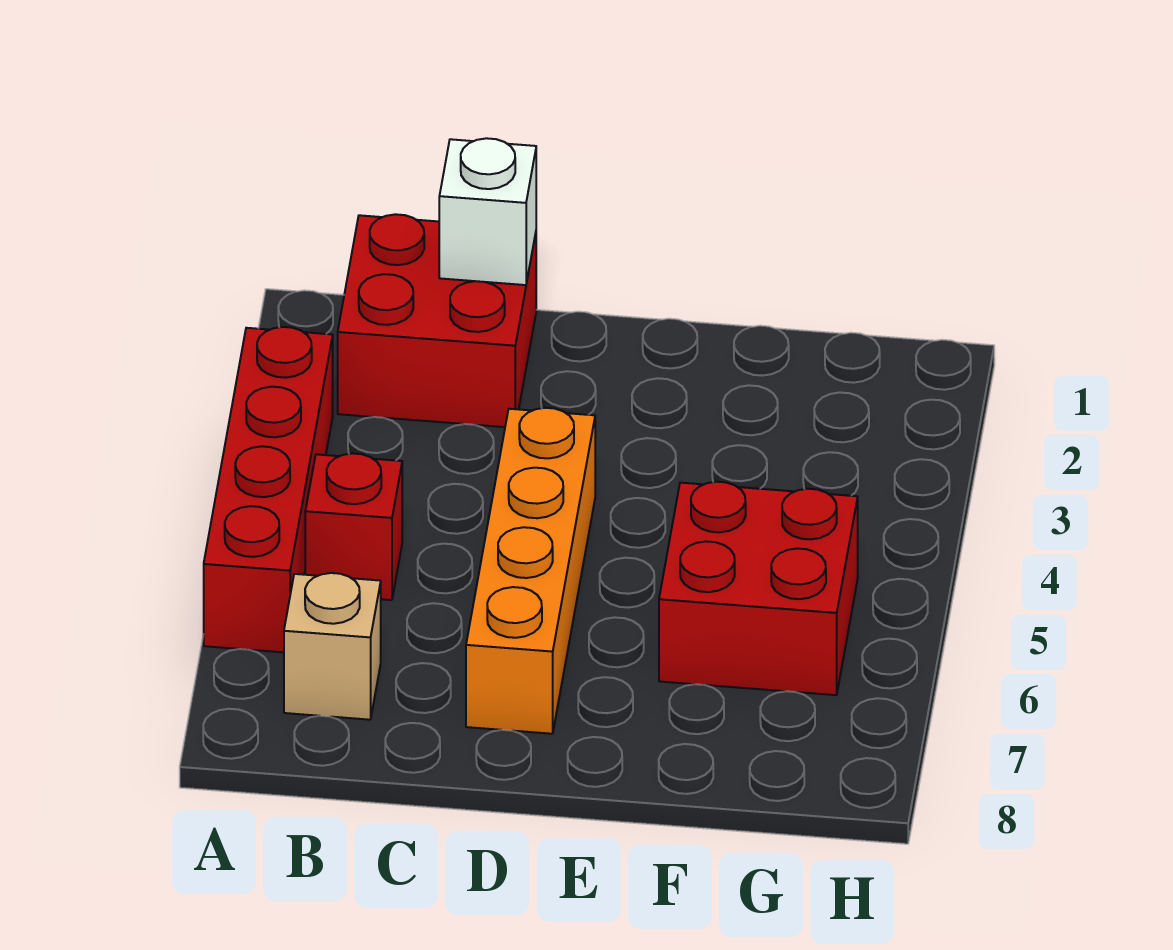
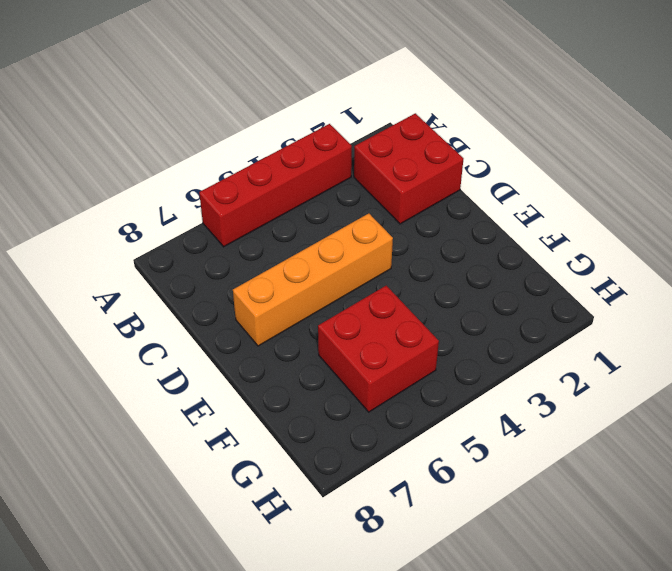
none -> red brick B5 level 1
none -> tan brick B7 level 1

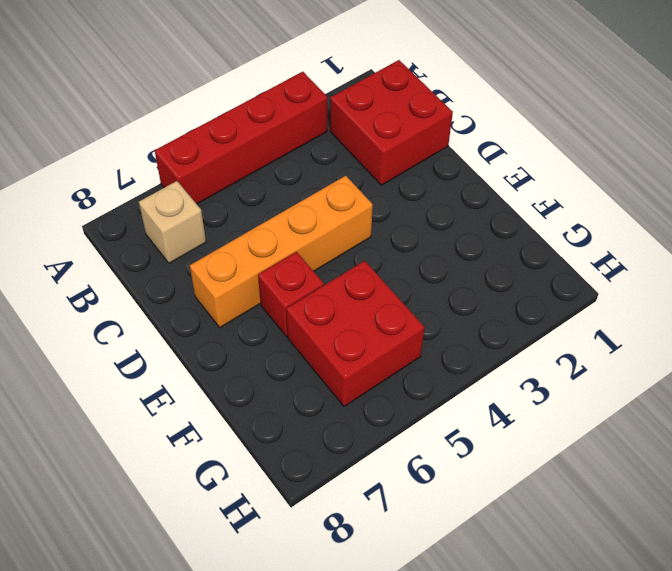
red brick E6 level 1 -> red brick B5 level 1
none -> white brick C1 level 2

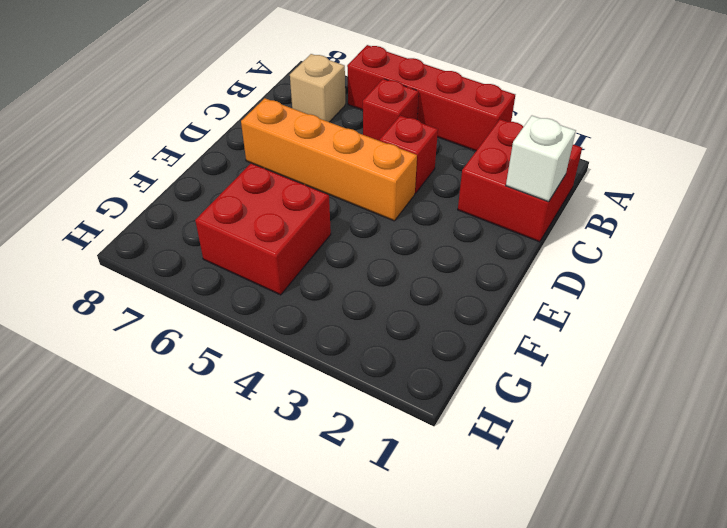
red brick C4 level 1 -> none

